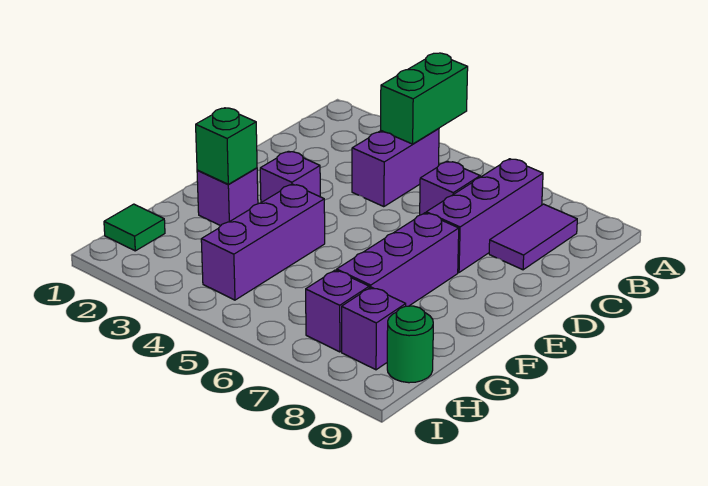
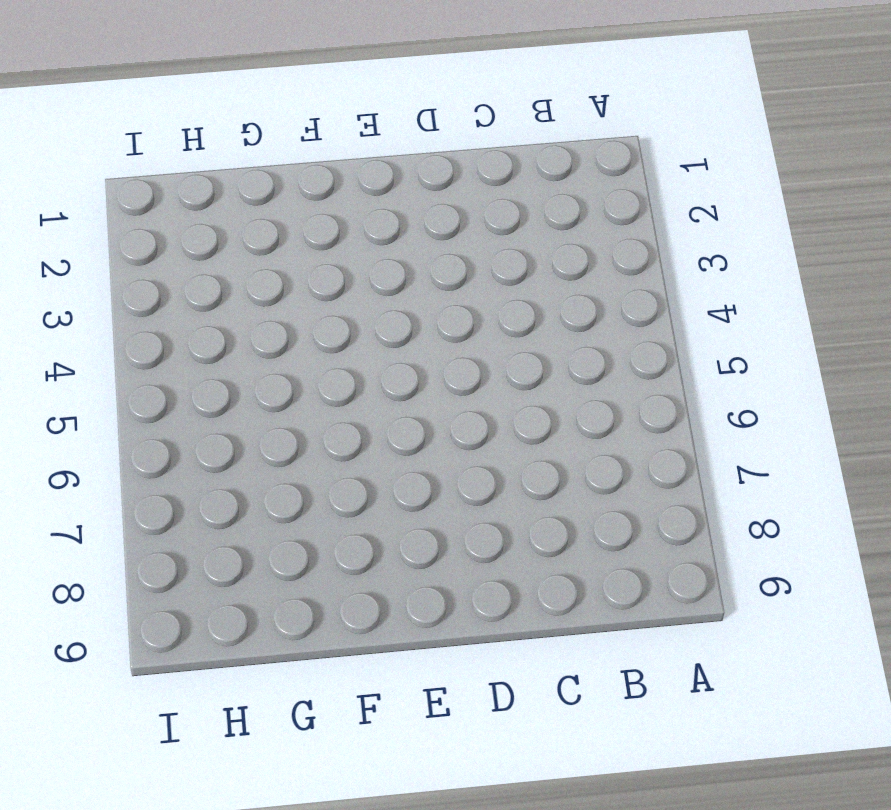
none -> purple brick B4:C4 level 1
none -> purple brick B7:D7 level 1
none -> purple tile B8:C8 level 1

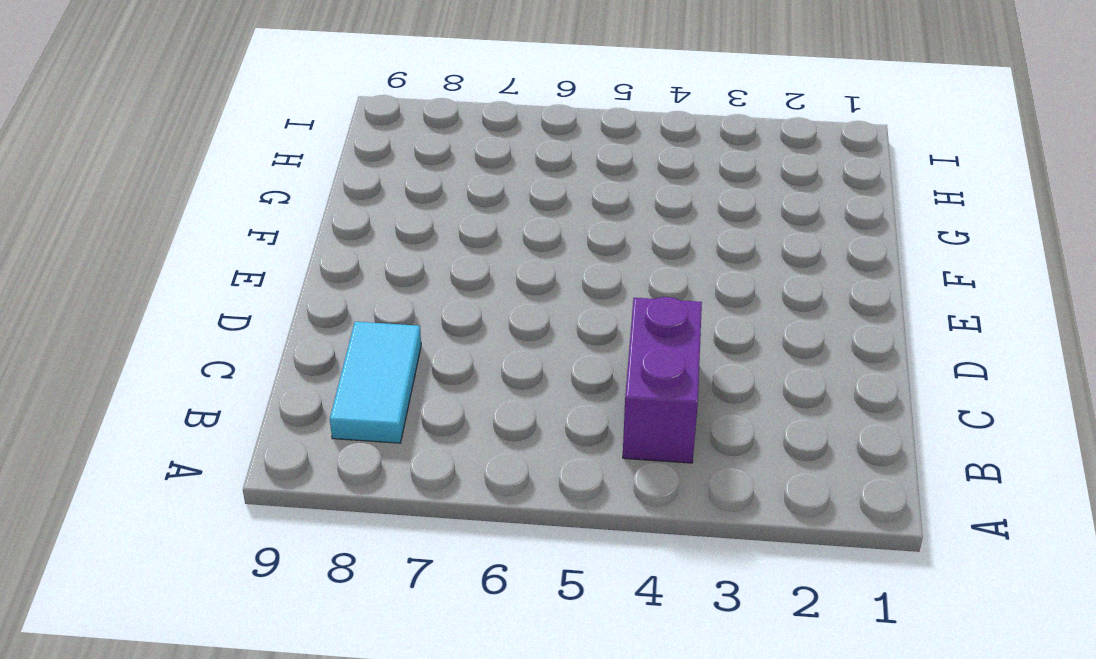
cyan tile B8:C8 level 1 -> purple tile B8:C8 level 1
none -> purple brick B7:D7 level 1
none -> purple brick C6 level 1
none -> purple brick E3 level 1

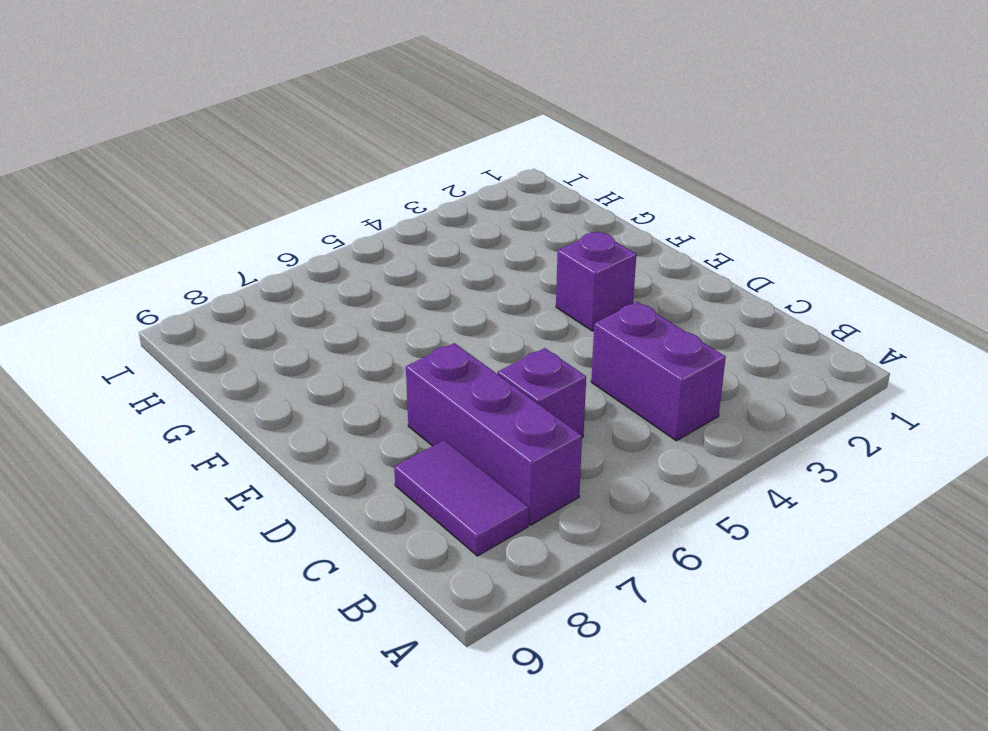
none -> purple brick E7:G7 level 1
none -> purple brick F2 level 1
none -> purple brick F4:H4 level 1

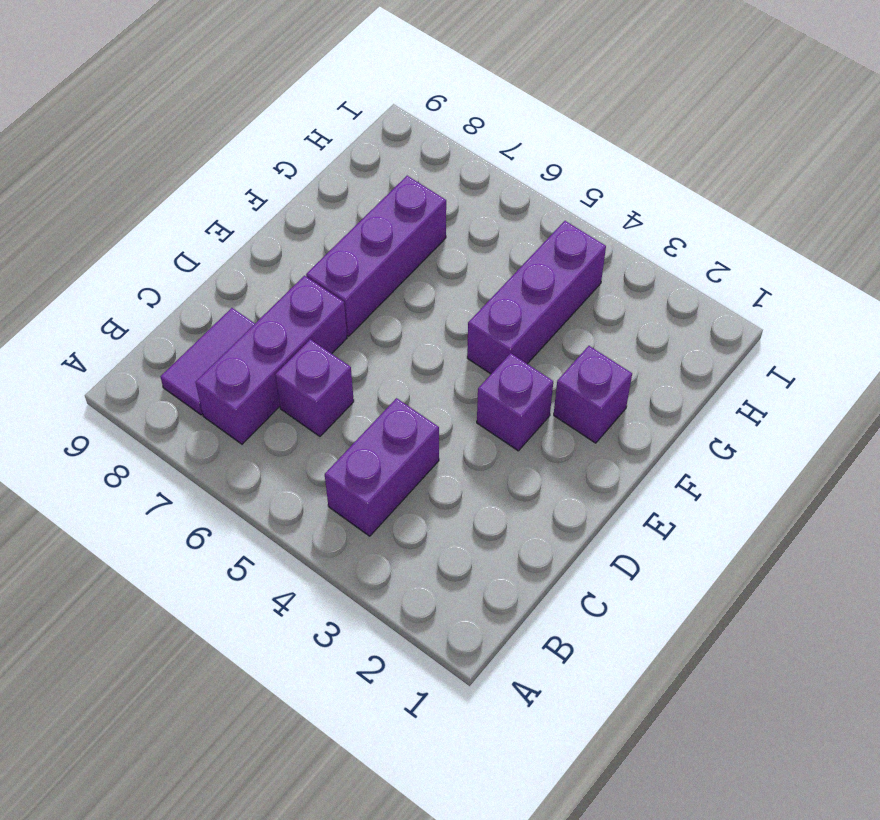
none -> green tile H1 level 1
none -> purple brick H7 level 1
none -> purple brick H8 level 1

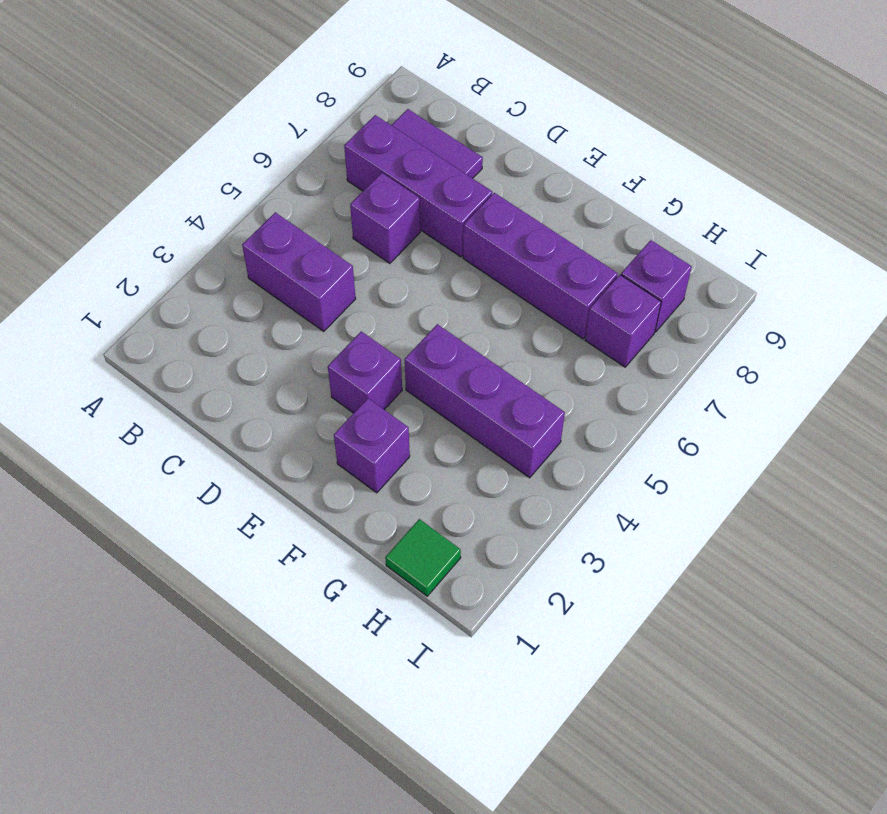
none -> green round brick H9 level 1
none -> green brick A4:B4 level 2
none -> green brick F2 level 2

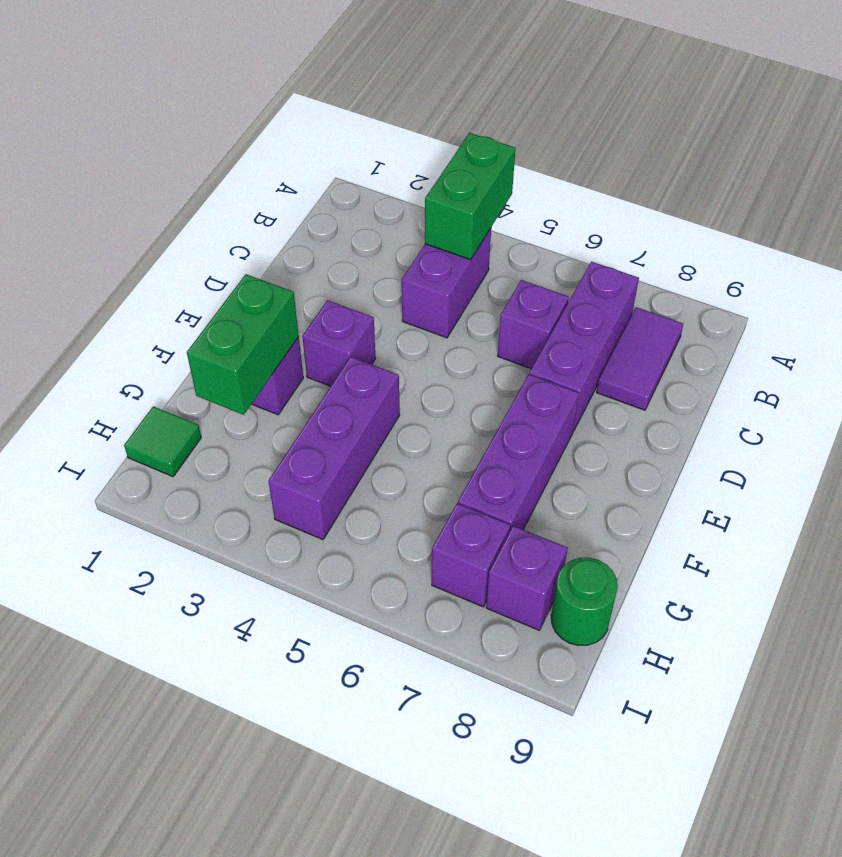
green brick F2:G2 level 2 -> green brick F2 level 2

